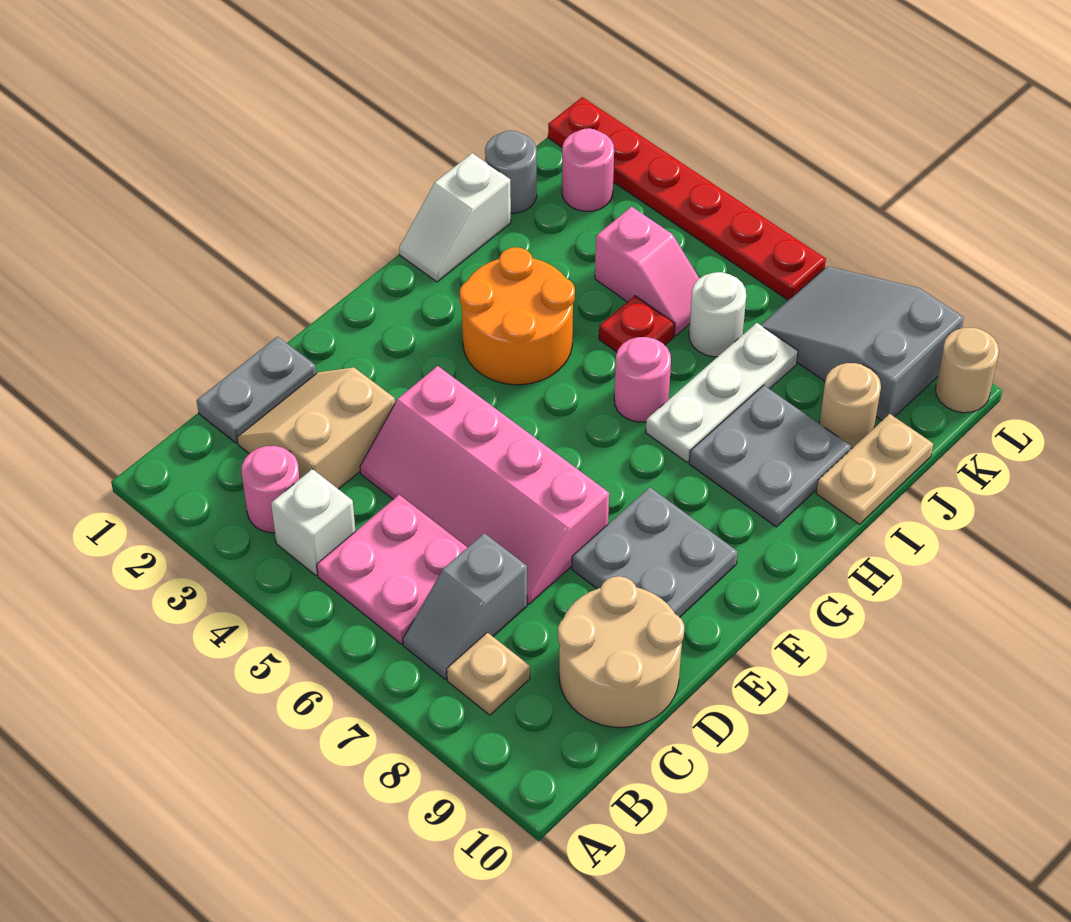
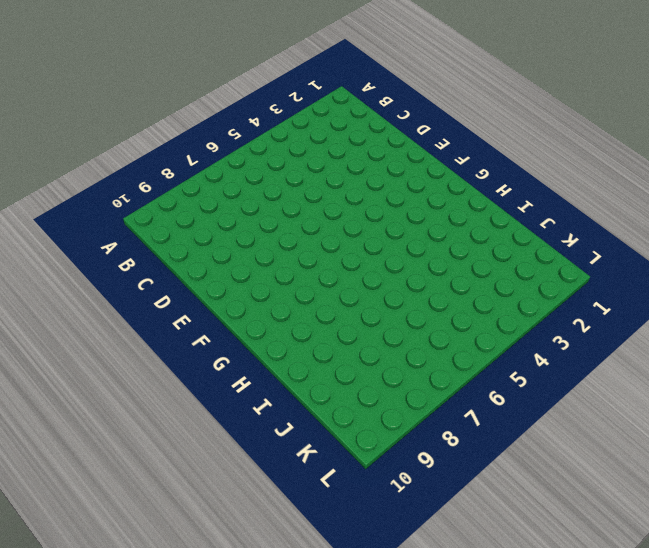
none -> pink round brick B3 level 1
none -> white brick B4 level 1
none -> pink plate B5:C6 level 1

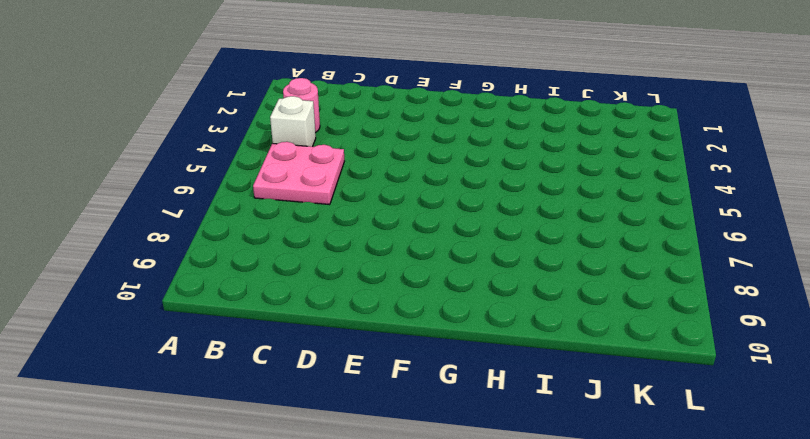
none -> grey slope B7:C7 level 1 top C
none -> tan plate B8 level 1
none -> grey plate C1:D1 level 1

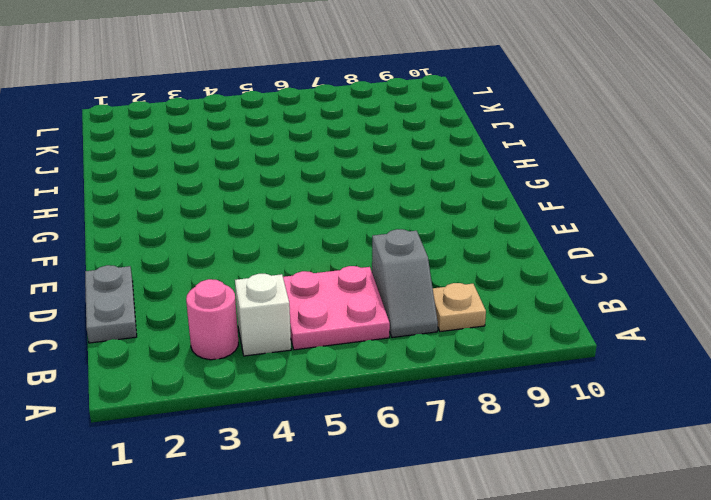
none -> tan slope C2:D3 level 1 top 3
none -> tan round brick C9:D10 level 1
none -> pink slope D4:E7 level 1 top E

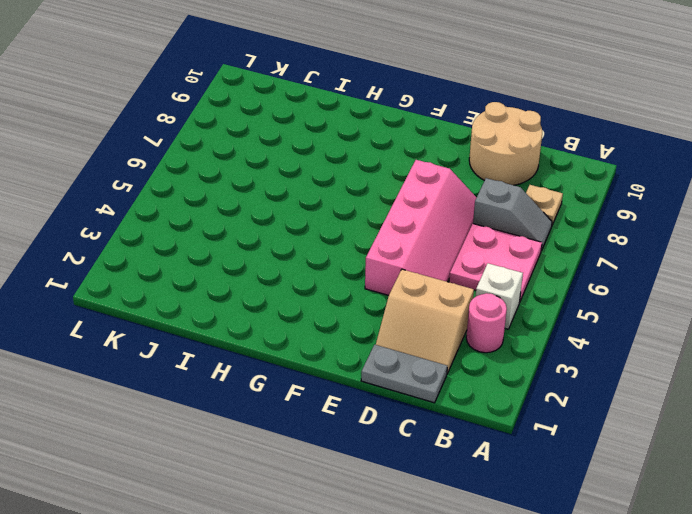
none -> grey plate E8:F9 level 1
none -> orange round brick G3:H4 level 1
none -> white slope H1:I1 level 1 top I

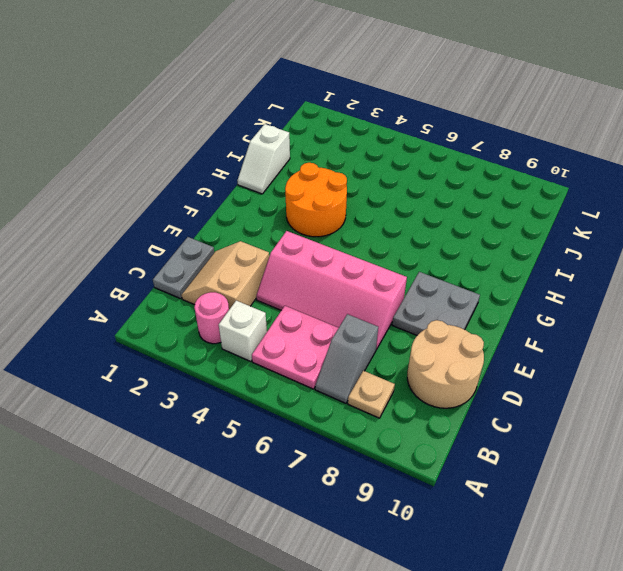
none -> pink round brick H6 level 1
none -> white plate H7:J7 level 1
none -> grey plate H8:I9 level 1

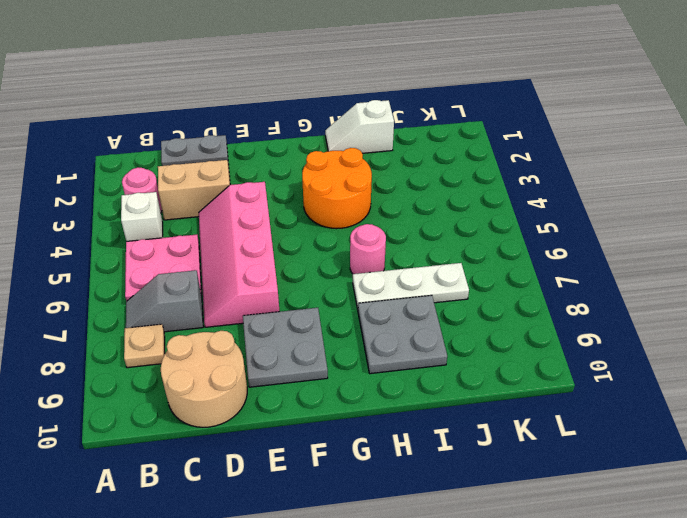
none -> red plate I5 level 1
none -> tan plate I10:J10 level 1
none -> grey round brick J1 level 1

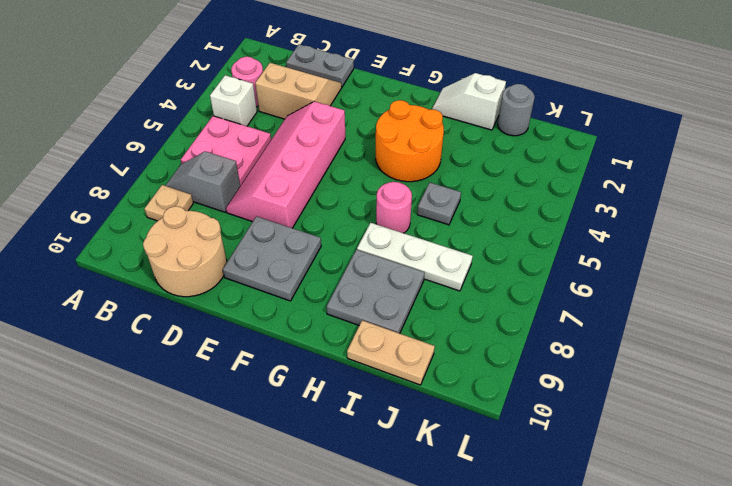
grey plate I5 level 1 -> red plate I5 level 1
none -> pink slope J4:J5 level 1 top 4
none -> white round brick J6 level 1
none -> tan round brick J9 level 1

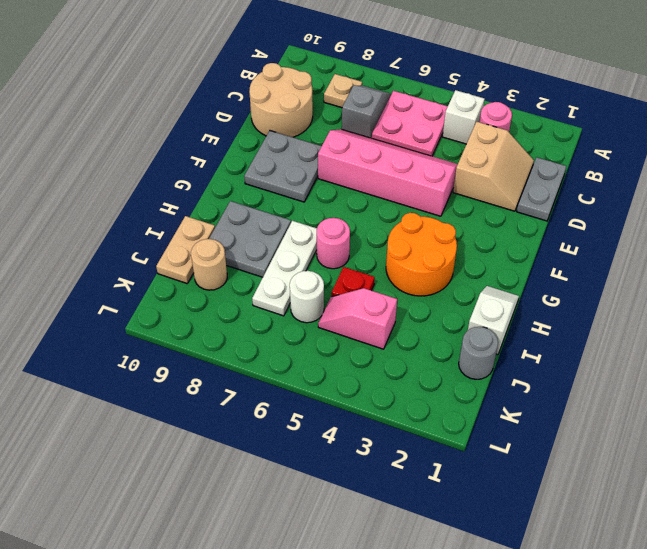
none -> pink round brick K2 level 1
none -> grey slope K7:L9 level 1 top 9
none -> red plate L1:L6 level 1

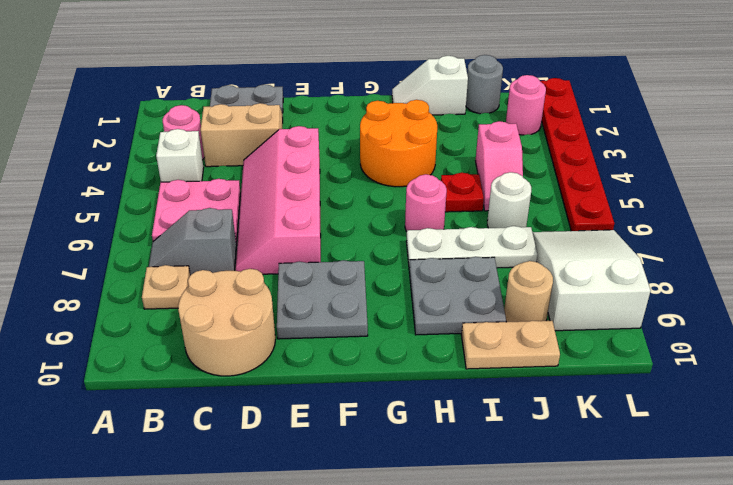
white slope K7:L9 level 1 top 9 -> grey slope K7:L9 level 1 top 9
none -> tan round brick L10 level 1

